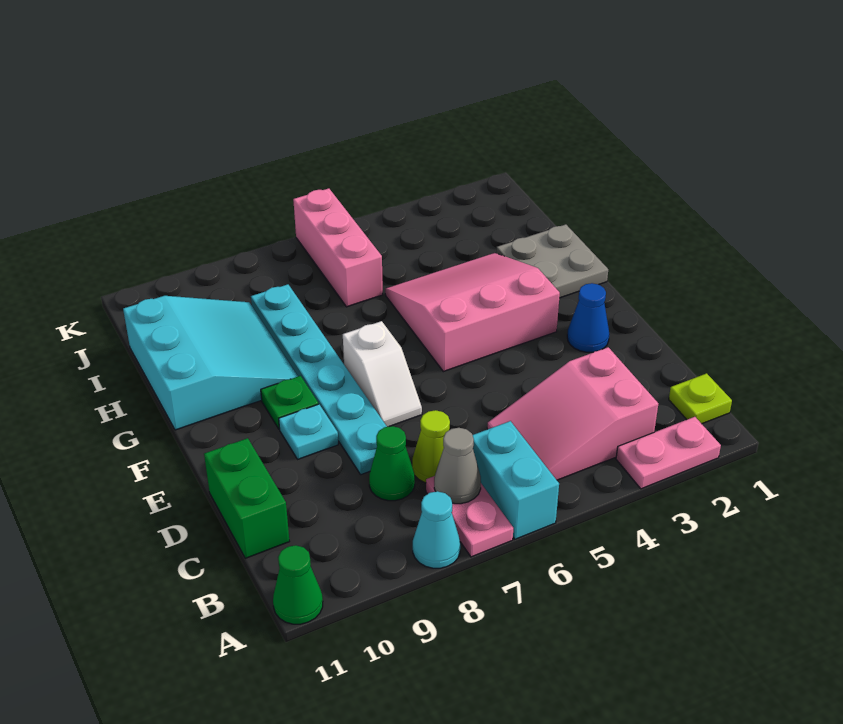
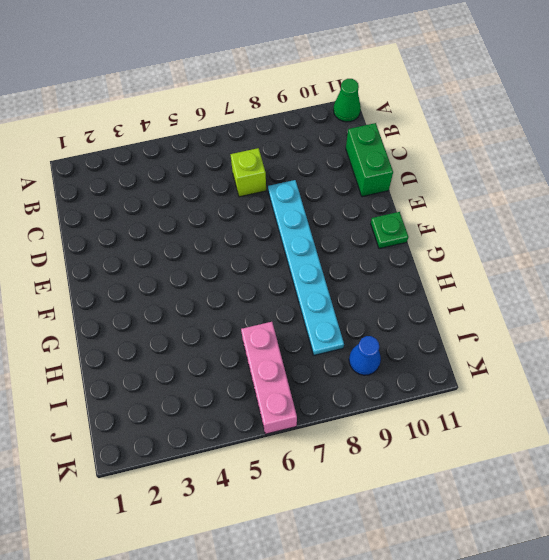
lime brick C7 level 1 -> lime cone C7 level 1
green plate F11 level 1 -> green plate F9 level 1
blue cone J9 level 1 -> blue cone E2 level 1
none -> pink plate A2:A3 level 1
none -> cyan brick A6:B6 level 1
none -> pink plate A7:B7 level 1

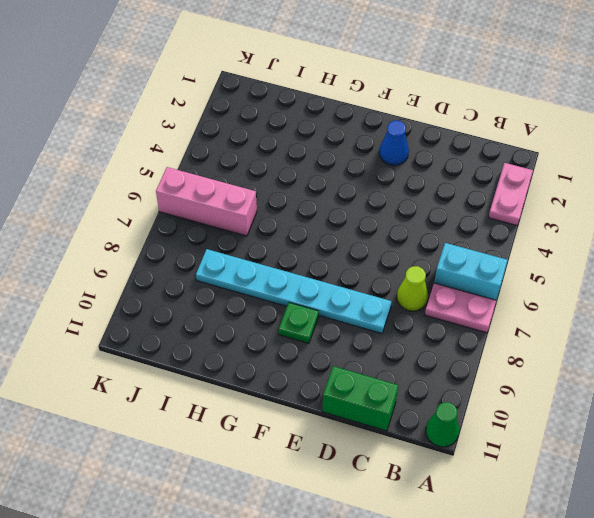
none -> cyan cone A8 level 1
none -> lime plate B1 level 1
none -> pink slope B3:C5 level 1 top 3

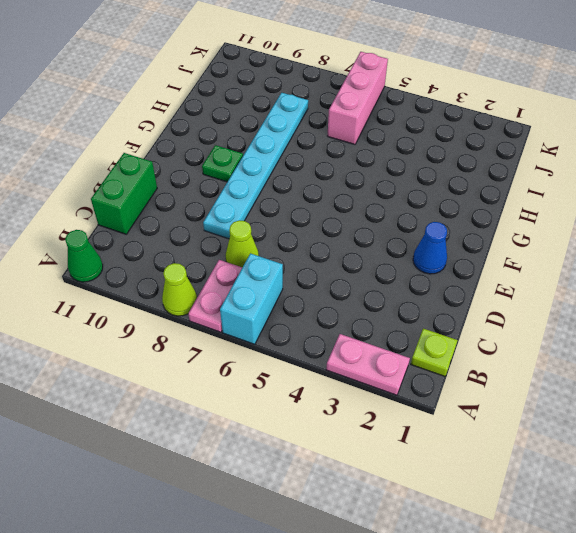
lime cone A8 level 1 -> cyan cone A8 level 1
none -> pink slope B3:C5 level 1 top 3
none -> green cone C8 level 1
none -> white slope E7:F7 level 1 top F

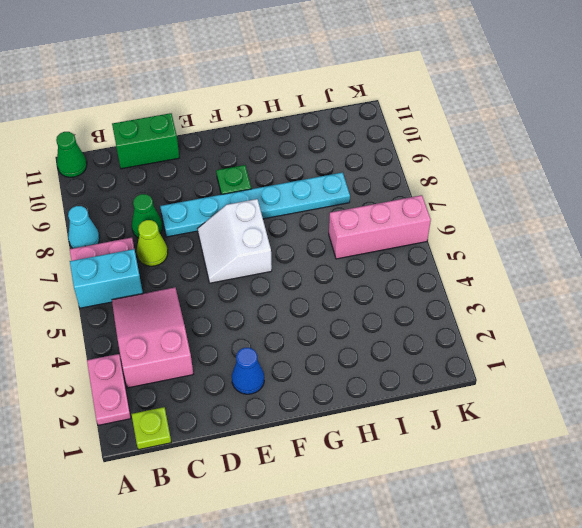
white slope E6:F7 level 1 top F -> white slope E7:F7 level 1 top F
none -> cyan plate E9 level 1
none -> pink slope F3:H5 level 1 top F
none -> grey plate G1:H2 level 1

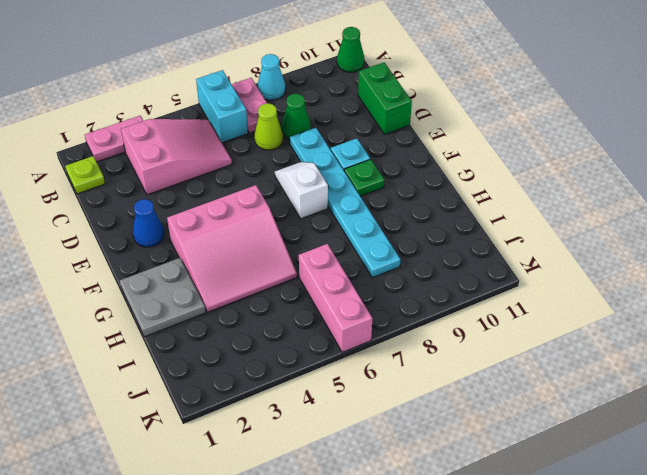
none -> cyan slope G9:I11 level 1 top 11
none -> grey cone B7 level 2

